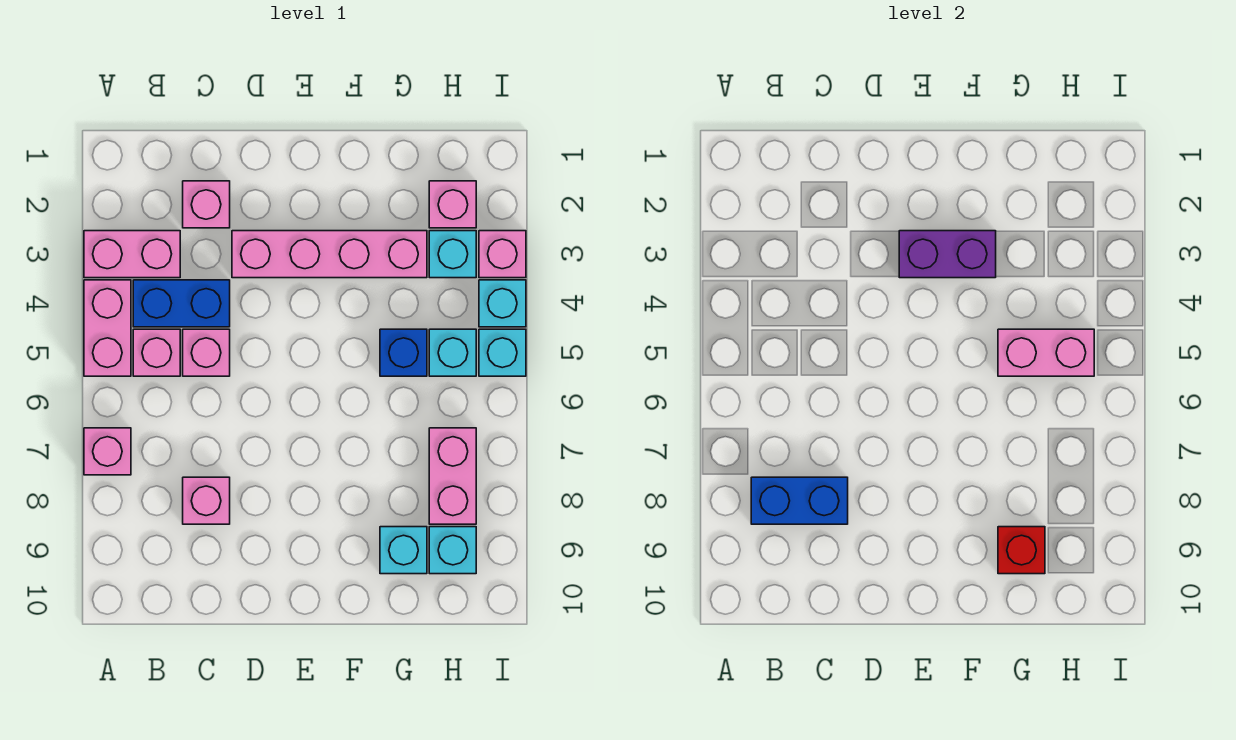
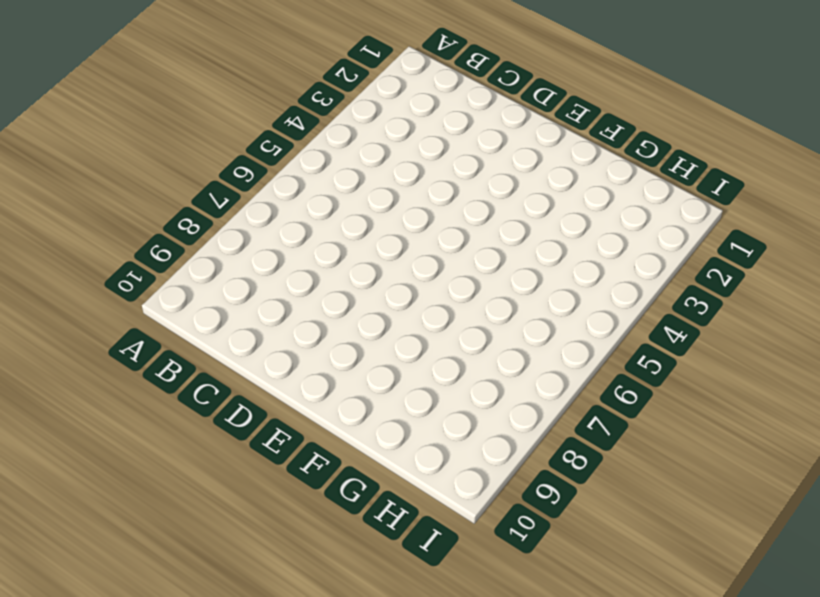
none -> pink brick A3:B3 level 1
none -> pink brick A4:A5 level 1
none -> pink brick A7 level 1

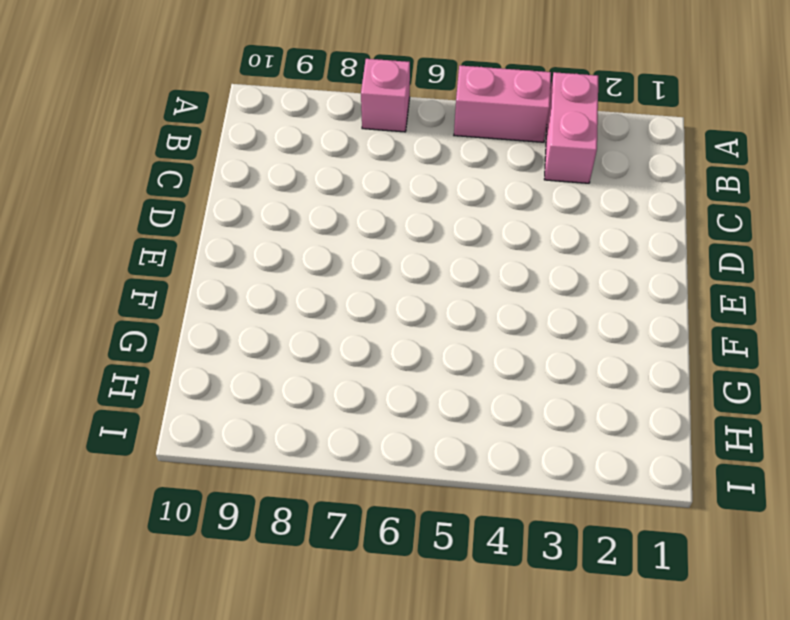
none -> blue brick B4:C4 level 1
none -> pink brick B5 level 1
none -> pink brick C2 level 1

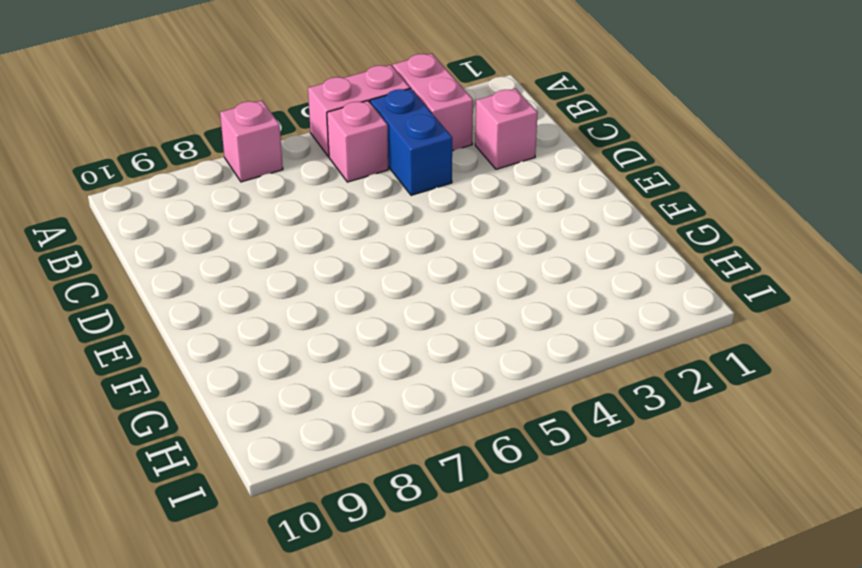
none -> pink brick C5 level 1
none -> pink brick C8 level 1
none -> pink brick D3:G3 level 1

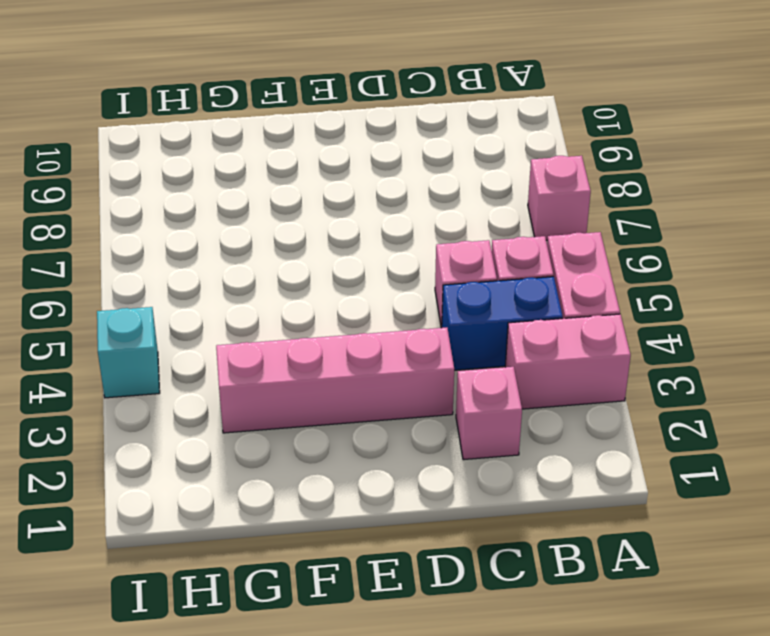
none -> pink brick C8 level 1
none -> blue brick G5 level 1
none -> cyan brick G9 level 1

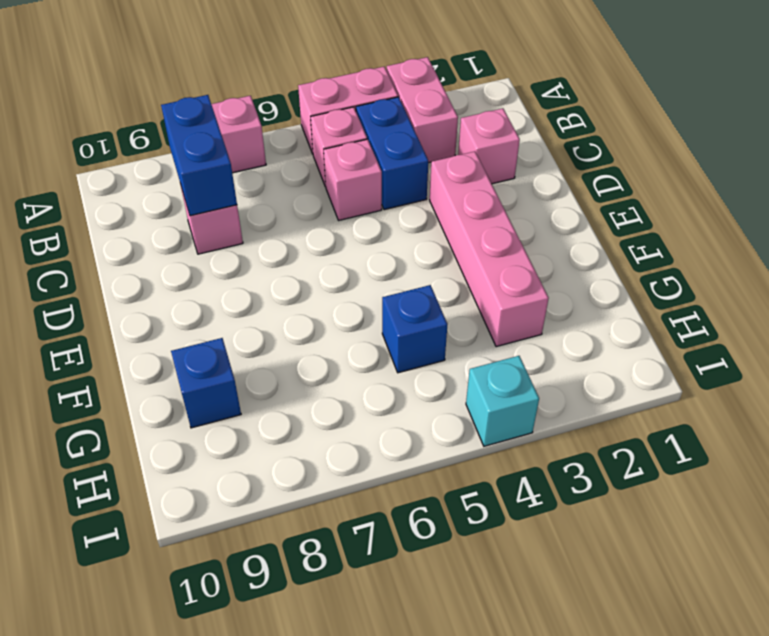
blue brick G9 level 1 -> cyan brick G9 level 1
none -> pink brick H2 level 1
none -> cyan brick H3 level 1
none -> cyan brick H5 level 1

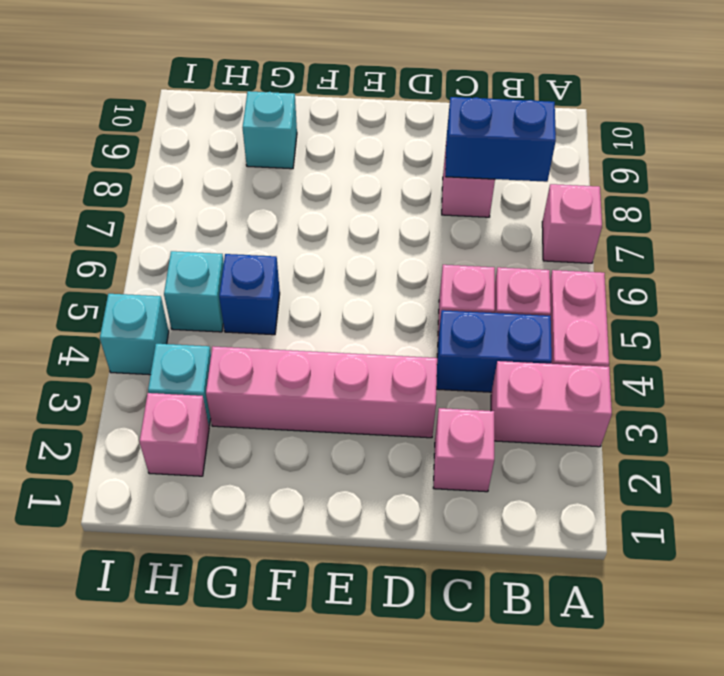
none -> pink brick H7:H8 level 1
none -> cyan brick H9 level 1
none -> pink brick I3 level 1

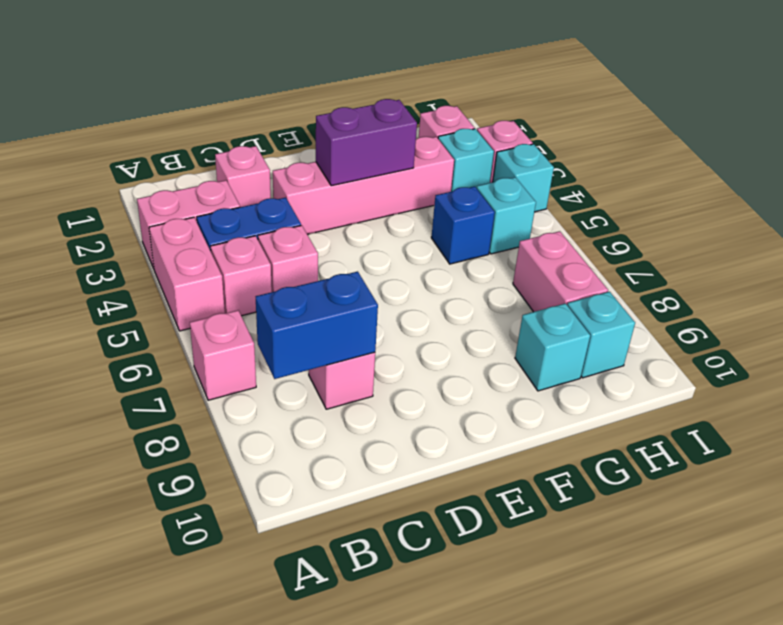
none -> cyan brick I5 level 1
none -> pink brick G5:H5 level 2
none -> red brick G9 level 2

